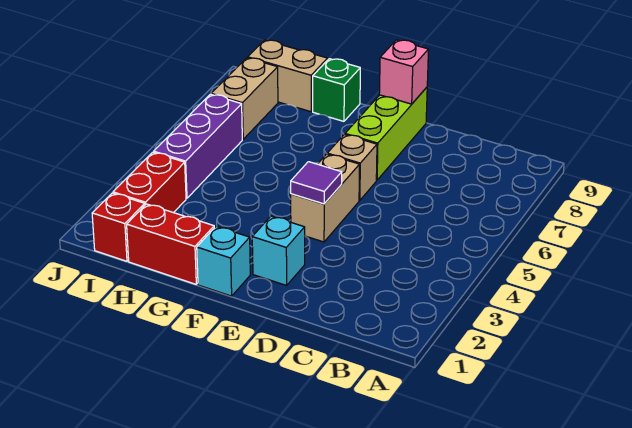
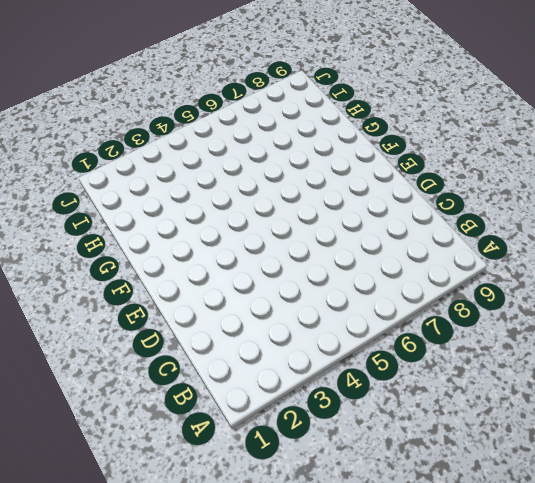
none -> cyan brick E2 level 1
none -> tan brick E4:E5 level 1
none -> tan brick E6 level 1

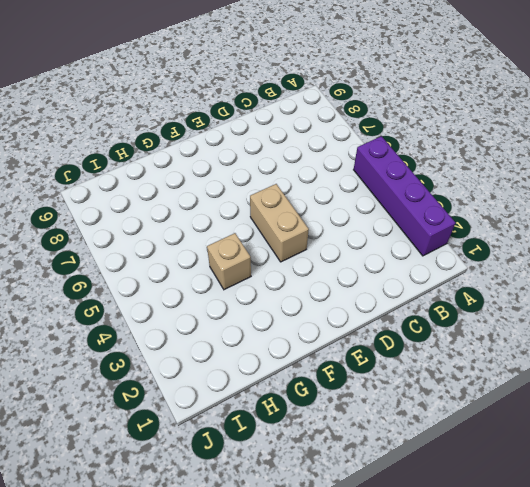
purple brick A2:A5 level 1 -> none
tan brick G4 level 1 -> tan brick E6 level 1
none -> cyan brick E2 level 1
none -> lime brick E7:E9 level 1
none -> cyan brick F1 level 1

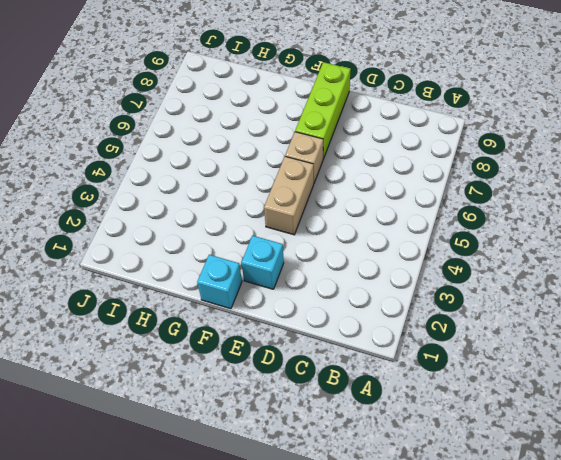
none -> red brick G1:H1 level 1
none -> green brick G9 level 1
none -> tan brick H9:I9 level 1

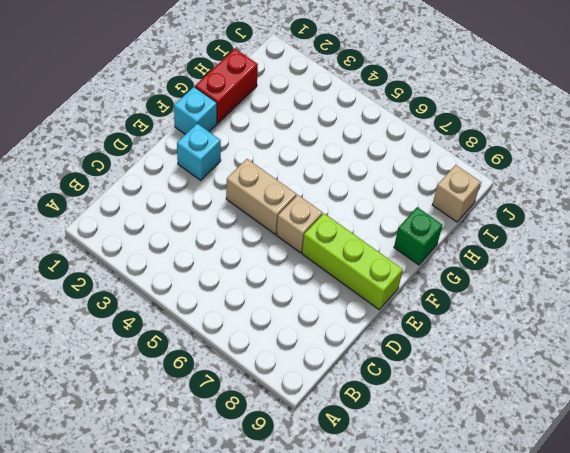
tan brick I9 level 1 -> tan brick H9:I9 level 1
none -> red brick I1 level 1
none -> red brick I2:I3 level 1
none -> purple brick I4:I6 level 1

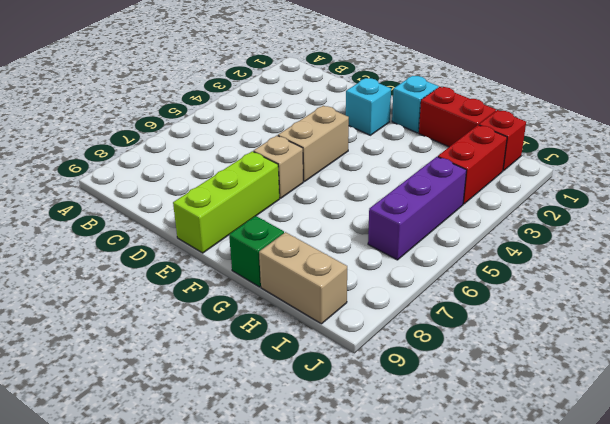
none -> tan brick I7:I8 level 1
none -> purple tile E4 level 2
none -> pink brick E9 level 2

